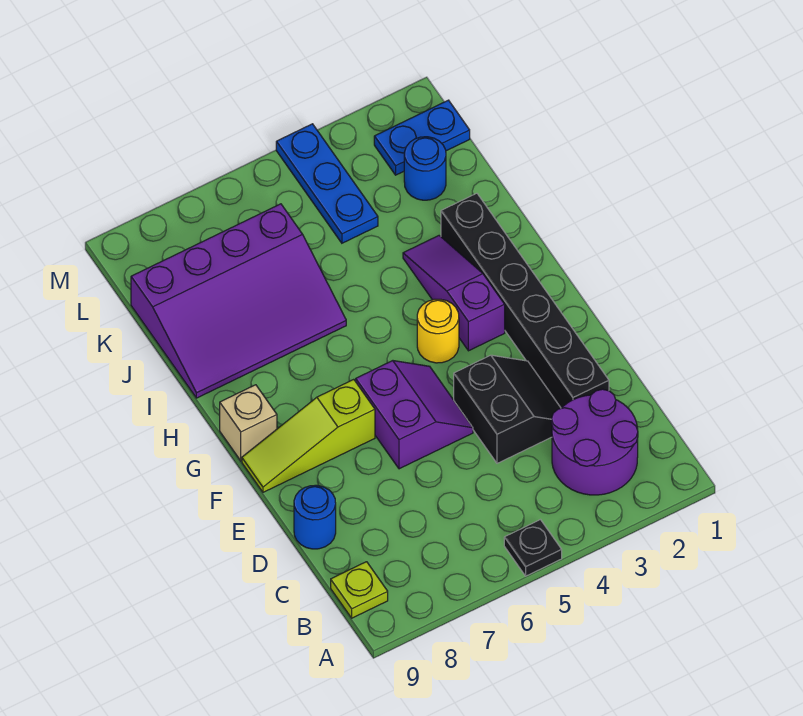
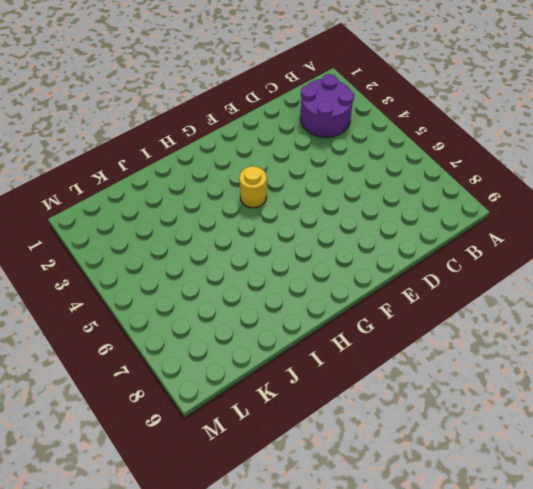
none -> black plate A5 level 1
none -> lime plate B9 level 1
none -> black brick D2:I2 level 1

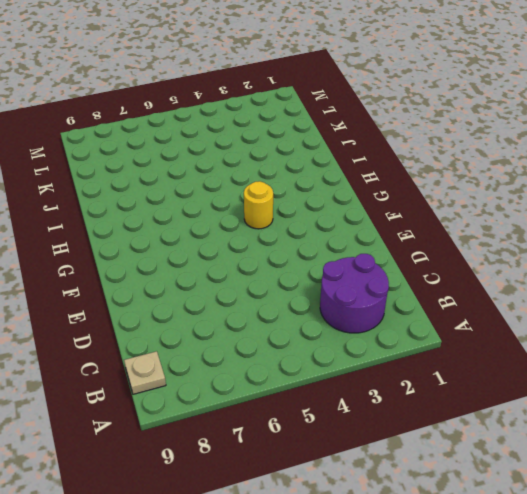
tan plate B9 level 1 -> lime plate B9 level 1
none -> black plate A5 level 1
none -> black brick D2:I2 level 1
none -> black slope D3:E4 level 1 top 4

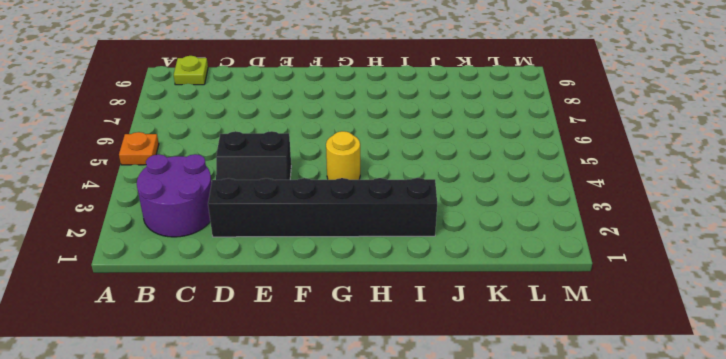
orange plate A5 level 1 -> black plate A5 level 1
none -> blue round brick D9 level 1
none -> purple slope E5:F6 level 1 top 6
none -> lime slope F7:F9 level 1 top 7

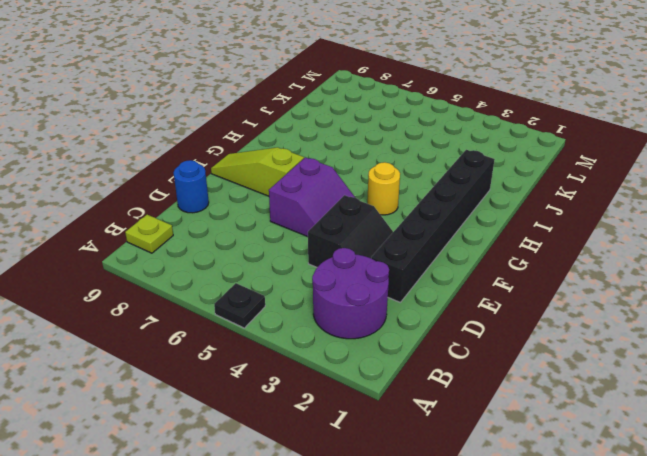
none -> purple slope G3:I3 level 1 top G
none -> tan brick G9 level 1
none -> purple slope I6:K9 level 1 top K

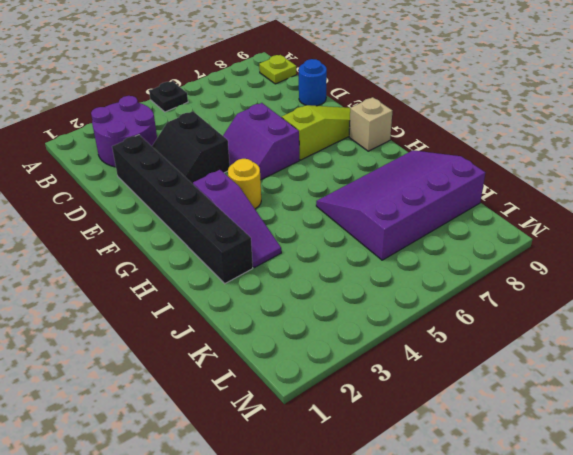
none -> blue round brick K2 level 1
none -> blue plate K4:M4 level 1
none -> blue plate L1:L2 level 1

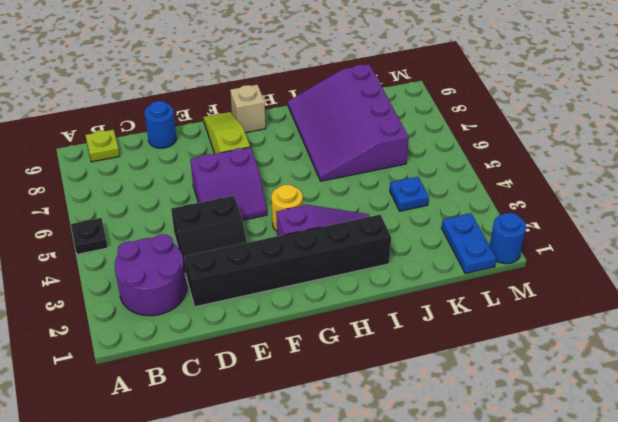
blue plate K4 level 1 -> blue plate K4:M4 level 1
blue round brick M1 level 1 -> blue round brick K2 level 1

